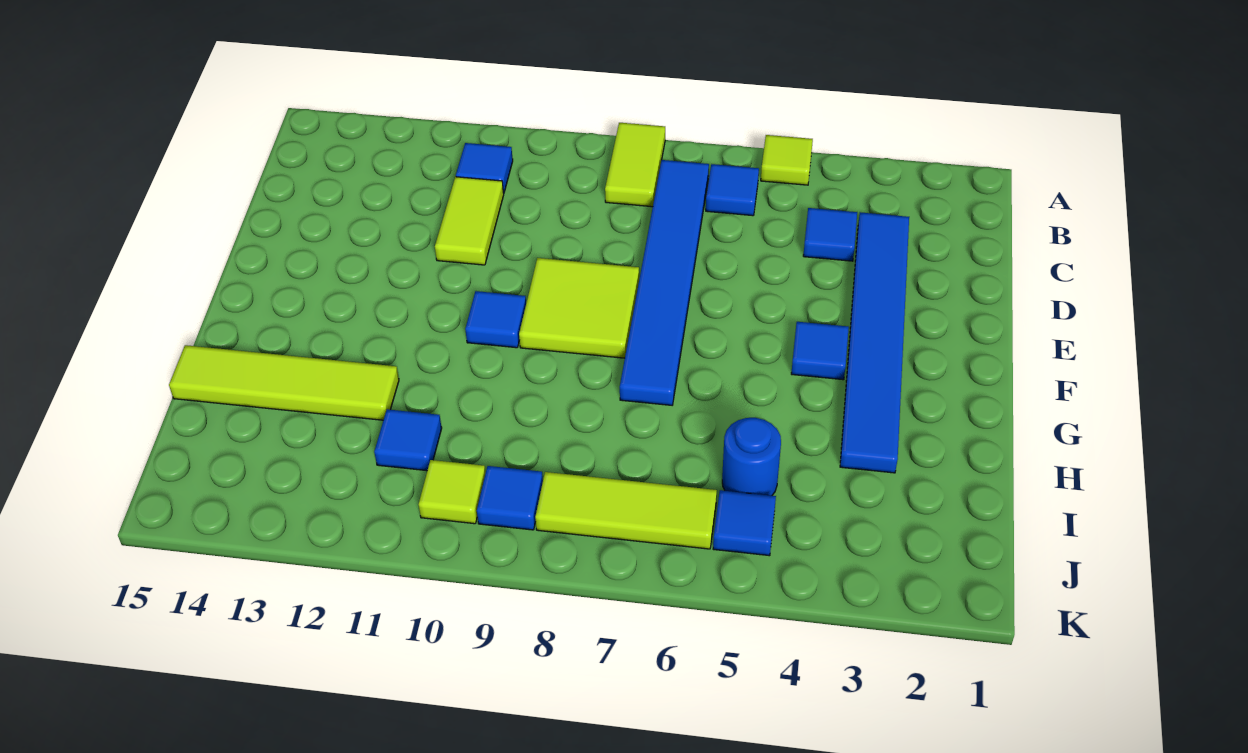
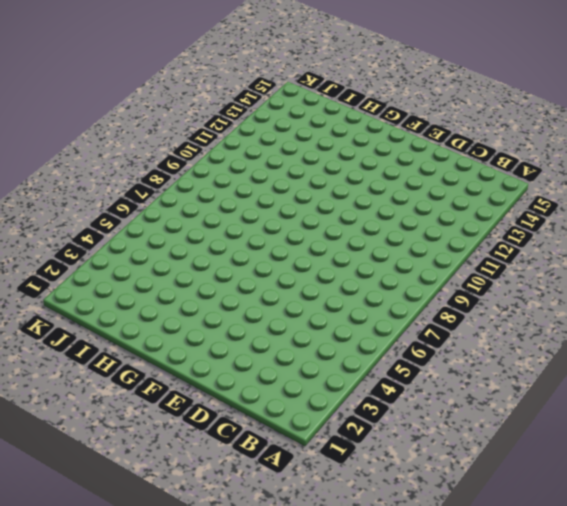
none -> lime tile A5 level 1
none -> lime tile A8:B8 level 1
none -> blue tile B6 level 1

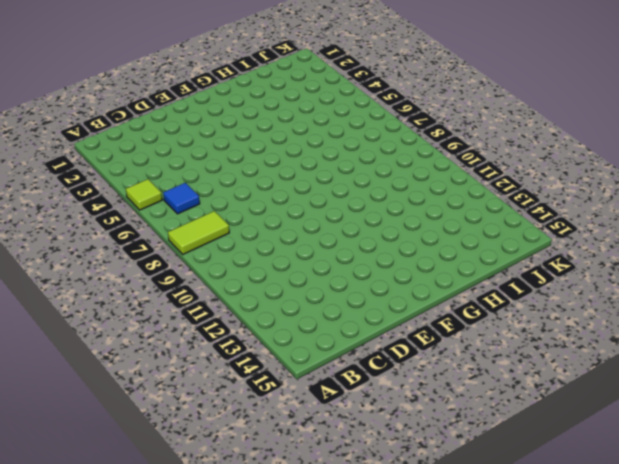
none -> blue tile B7:G7 level 1
none -> blue tile B11 level 1
none -> blue tile C3:H3 level 1

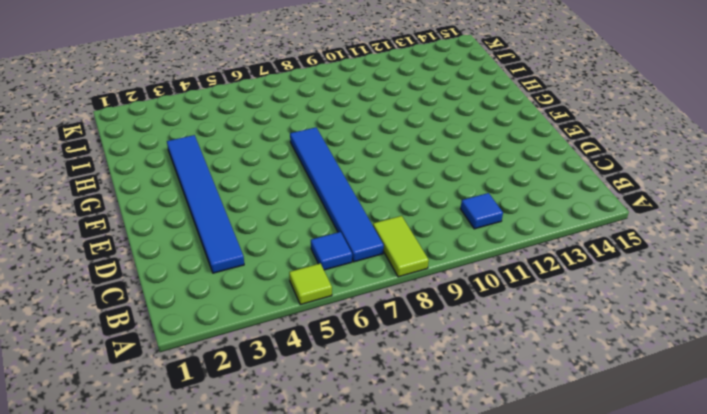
none -> blue tile C4 level 1
none -> lime tile C11:D11 level 1
none -> lime tile E8:F9 level 1

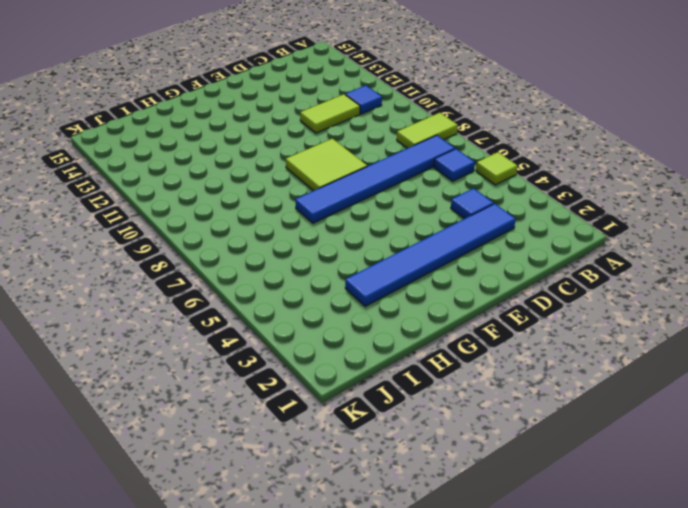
none -> blue tile F4 level 1
none -> blue tile F10 level 1
none -> lime tile H12:H15 level 1

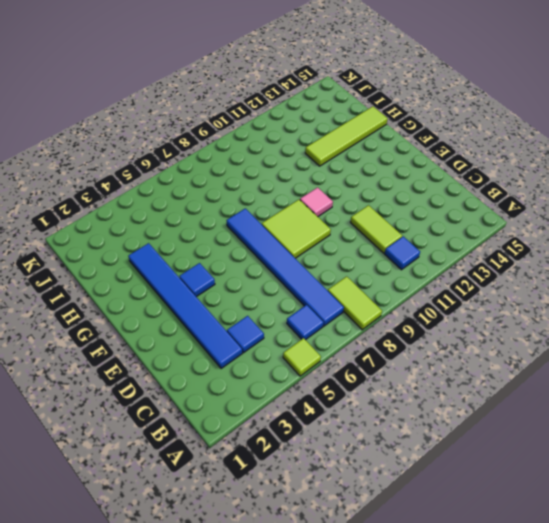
pink tile F10 level 1 -> blue tile F10 level 1
none -> blue round brick I5 level 1
none -> blue tile I11 level 1
none -> blue tile J5 level 1

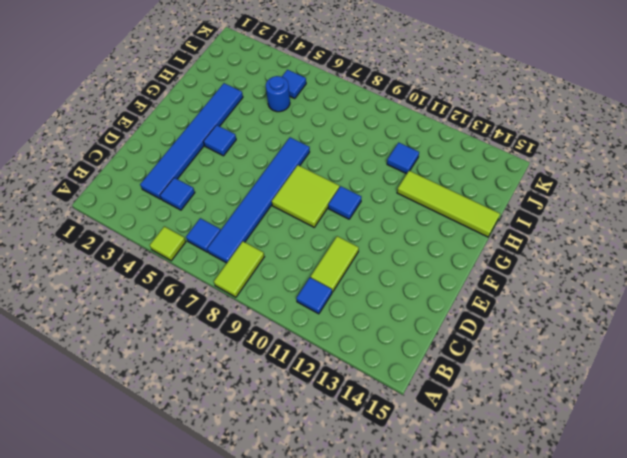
none -> lime tile J6:J8 level 1
none -> blue tile J9 level 1
none -> lime tile J10 level 1

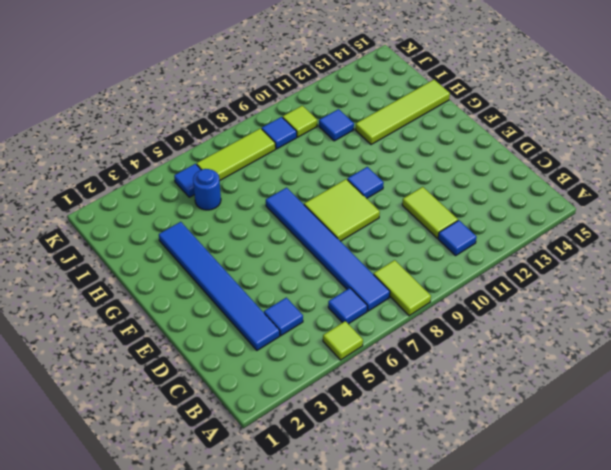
none -> blue tile F4 level 1

